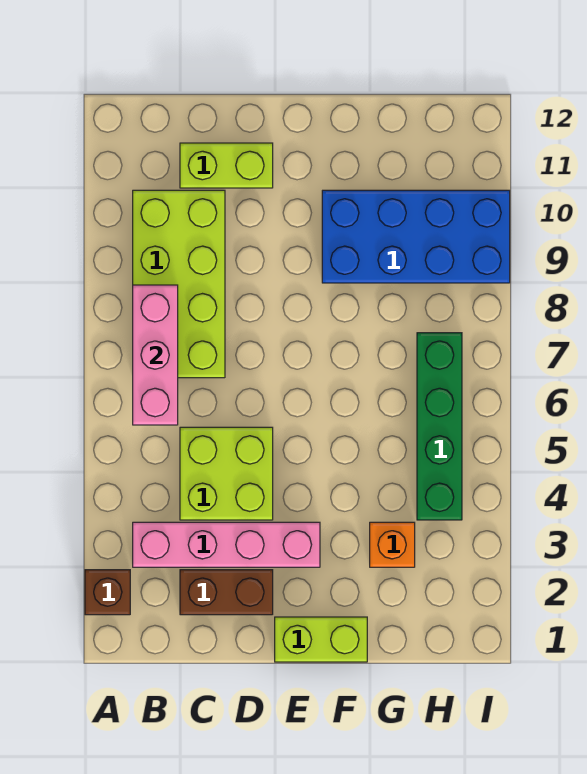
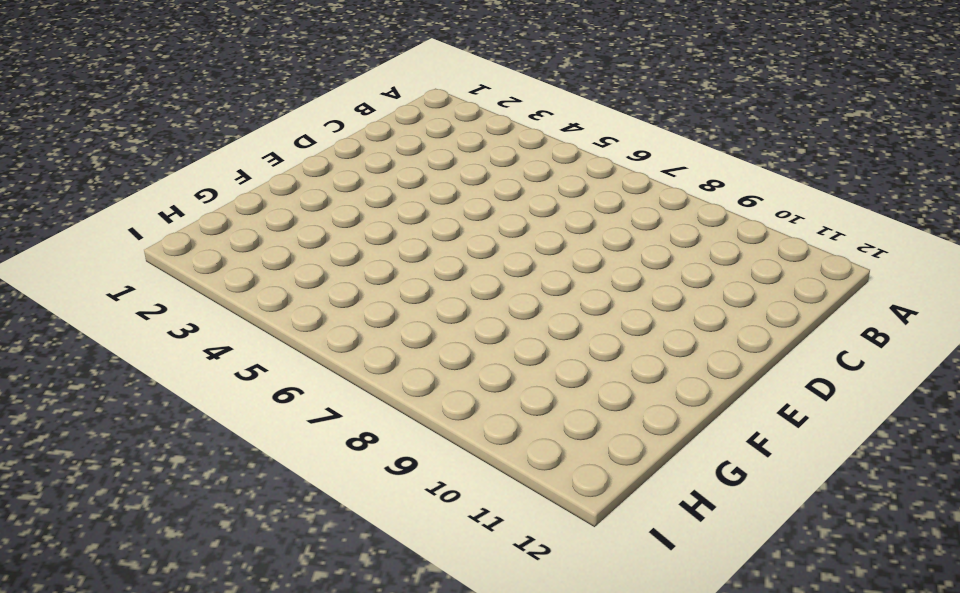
none -> brown brick A2 level 1
none -> pink brick B3:E3 level 1

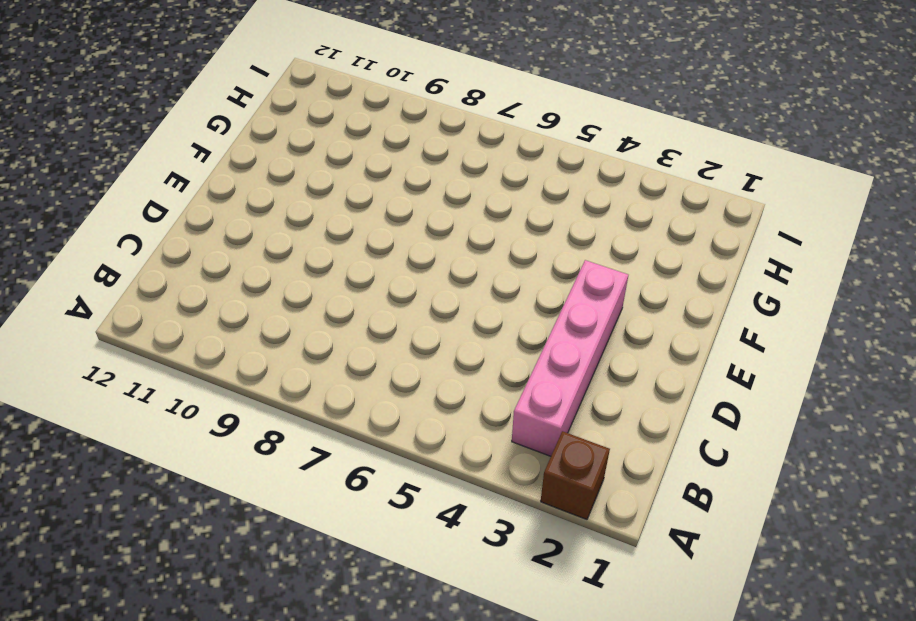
none -> lime brick B7:C10 level 1
none -> brown brick C2:D2 level 1

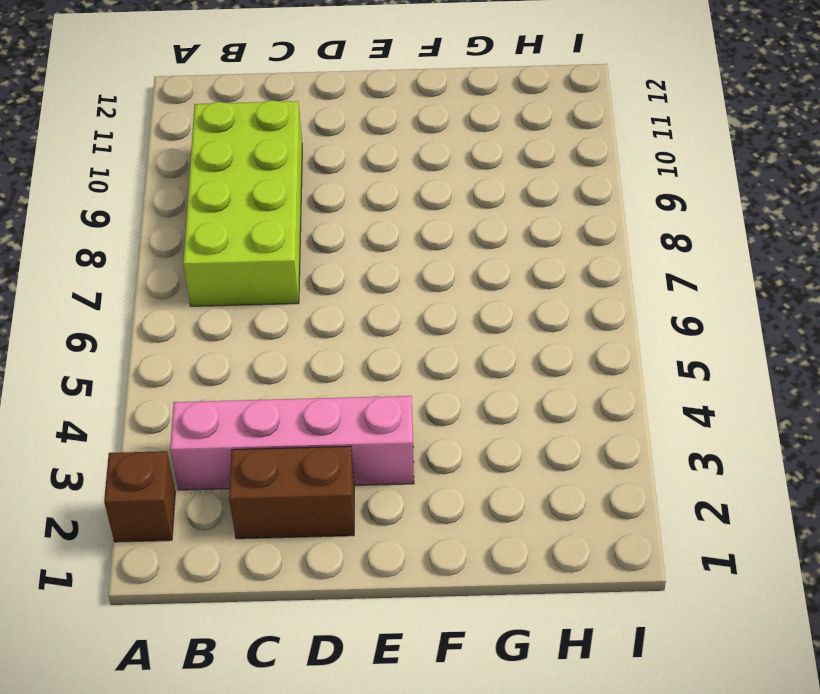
none -> lime brick C4:D5 level 1
none -> lime brick C11:D11 level 1

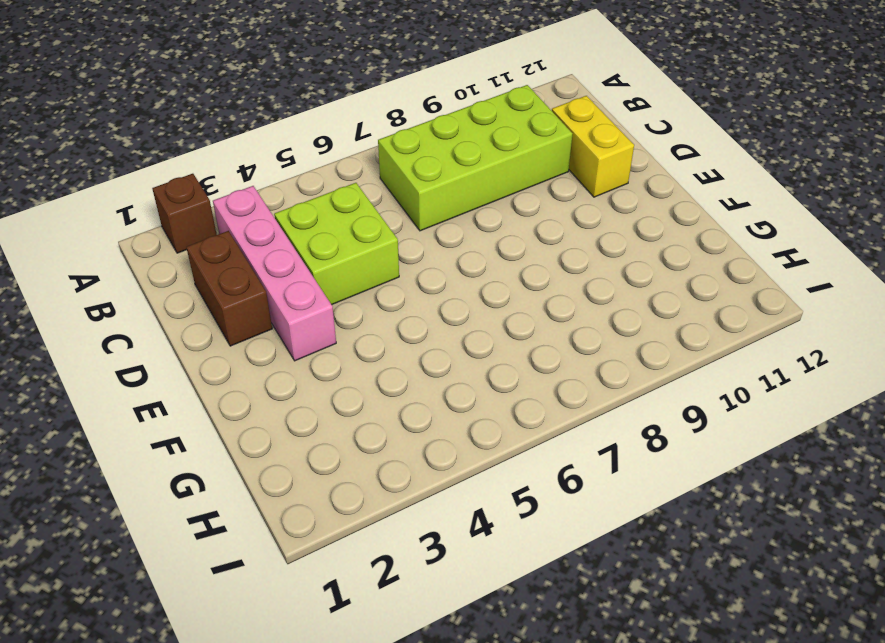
yellow brick C11:D11 level 1 -> lime brick C11:D11 level 1
none -> lime brick E1:F1 level 1
none -> blue brick F9:I10 level 1

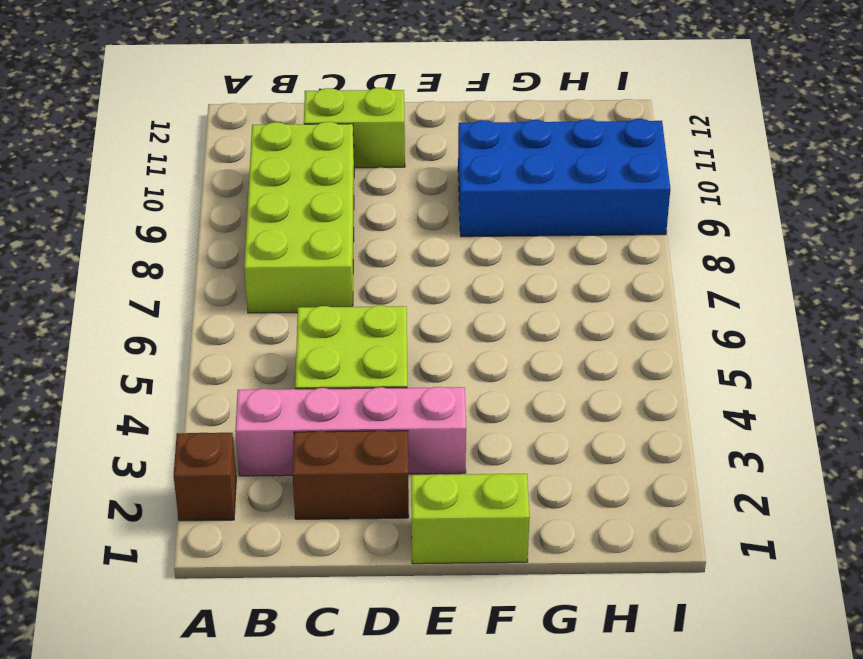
none -> orange brick G3 level 1
none -> green brick H4:H7 level 1

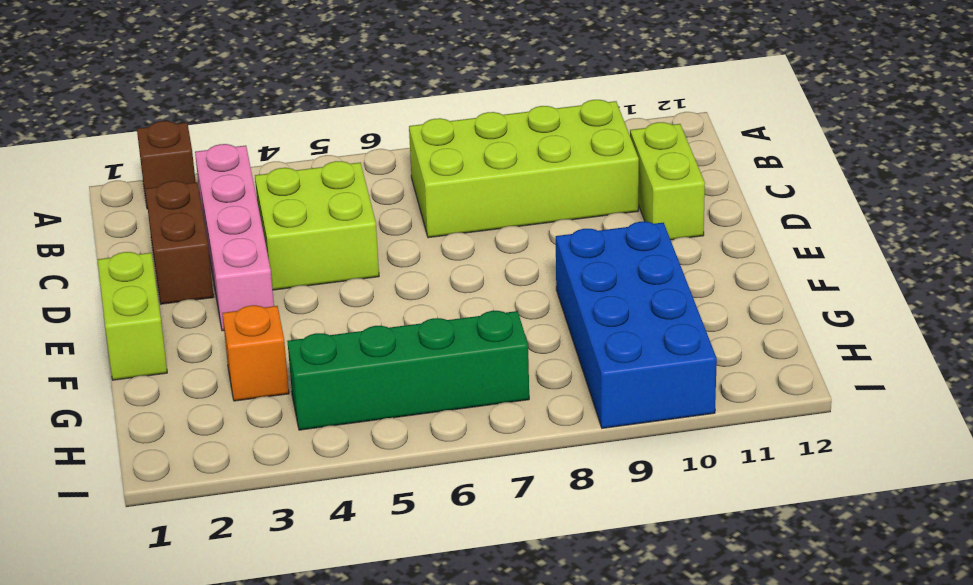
none -> pink brick B6:B8 level 2

